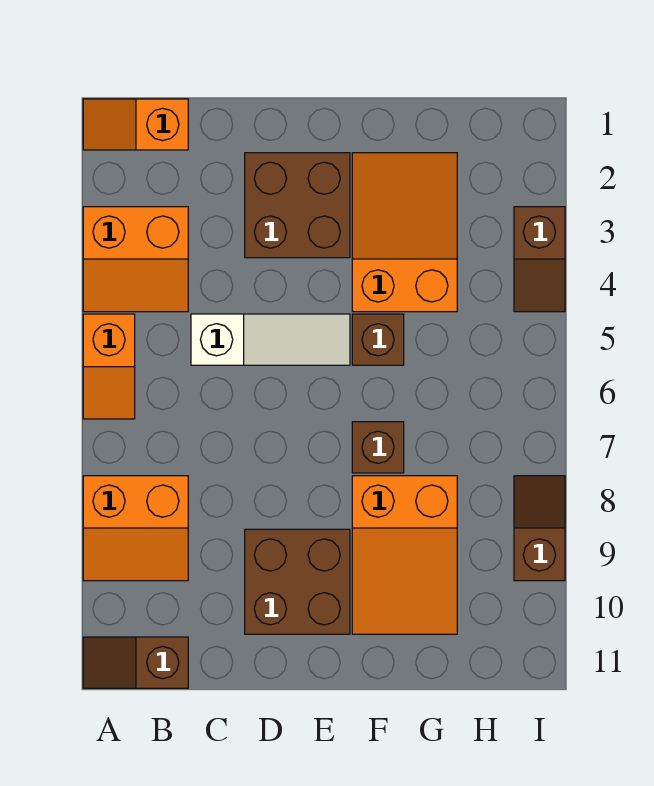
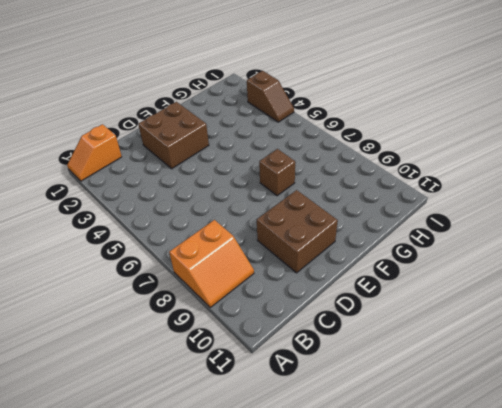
none -> orange slope A3:B4 level 1 top 3
none -> orange slope A5:A6 level 1 top 5
none -> brown slope A11:B11 level 1 top B

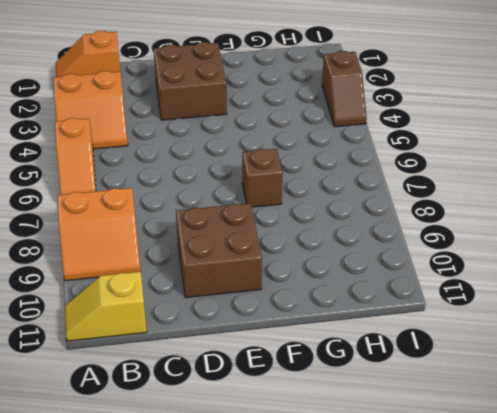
yellow slope A11:B11 level 1 top B -> brown slope A11:B11 level 1 top B
none -> white slope C5:E5 level 1 top C
none -> orange slope F2:G4 level 1 top 4
none -> brown brick F5 level 1

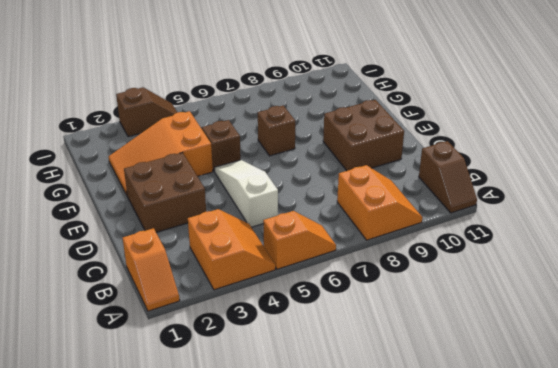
none -> orange slope F8:G10 level 1 top 8
none -> brown slope I8:I9 level 1 top 9

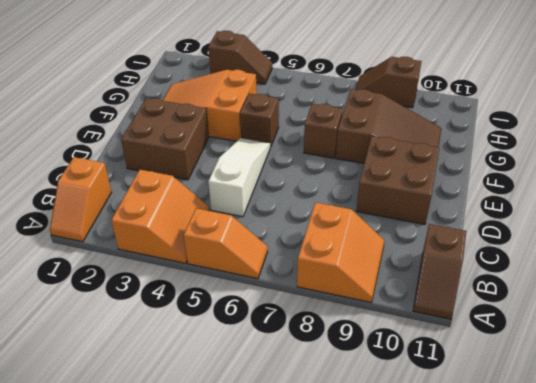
brown slope F8:G10 level 1 top 8 -> orange slope F8:G10 level 1 top 8

